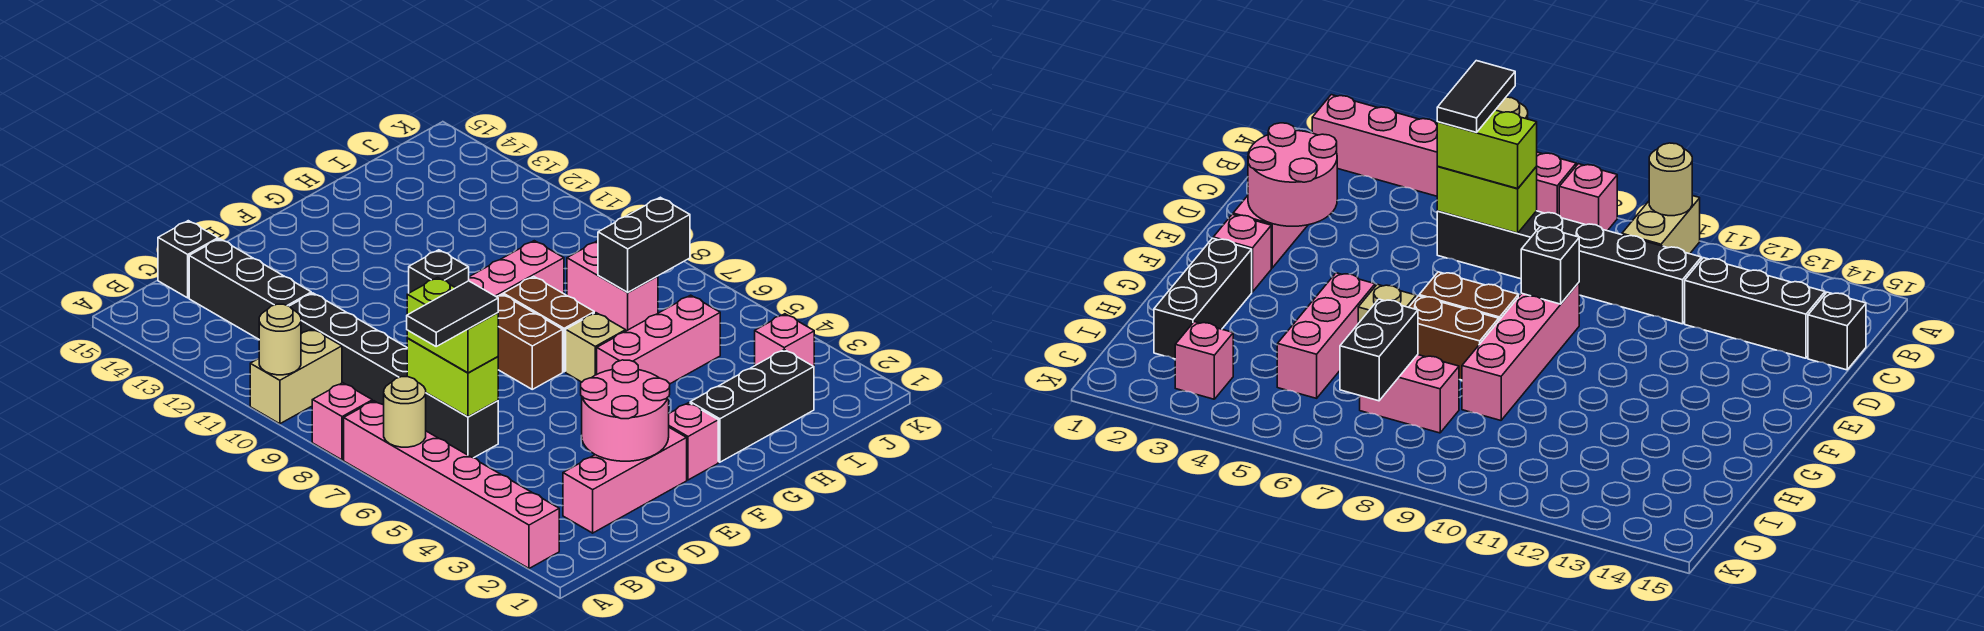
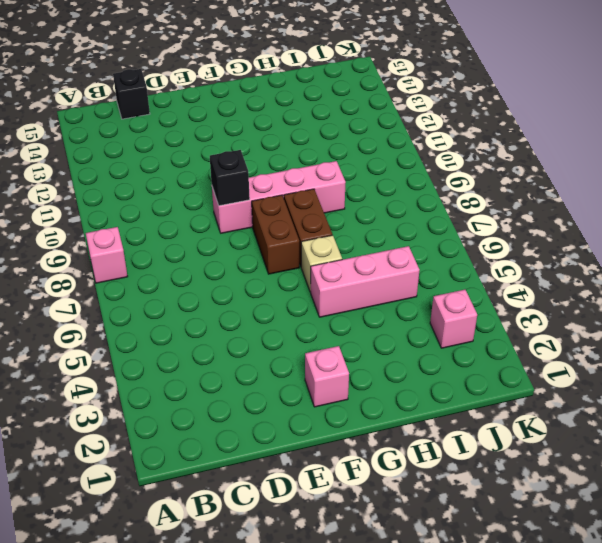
none -> pink brick A2:A7 level 1
none -> tan brick A10:B10 level 1
none -> pink brick C2:E2 level 1

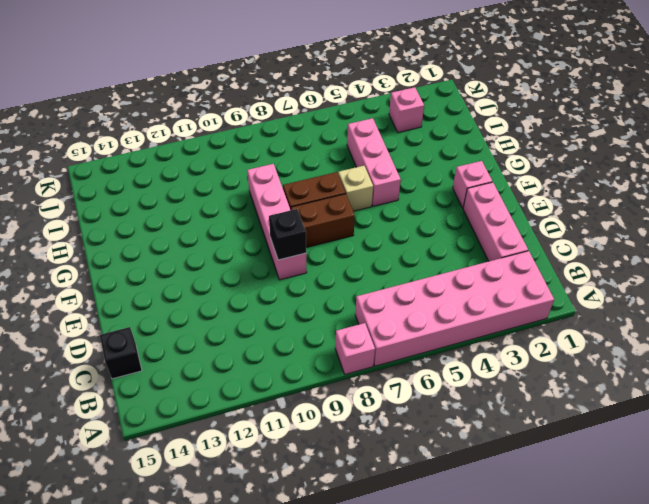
pink brick A2:B7 level 1 -> pink brick A2:A7 level 1
none -> tan brick A10:B10 level 1
none -> black brick C6:C11 level 1
none -> black brick C12:C14 level 1

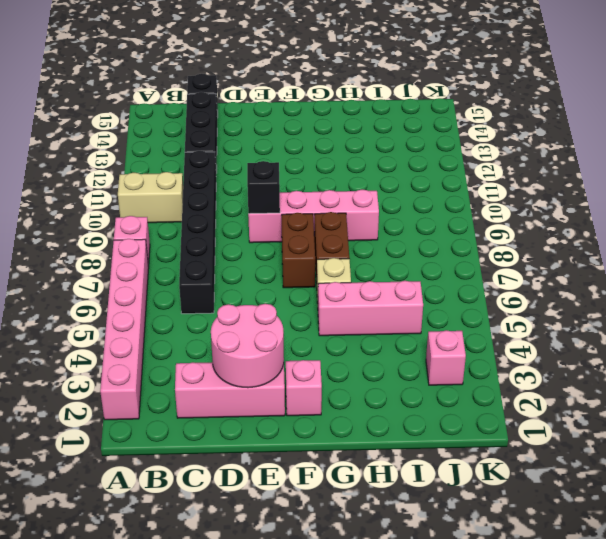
none -> black brick G2:I2 level 1
none -> pink brick I7:I8 level 1
none -> tan round brick A6 level 2

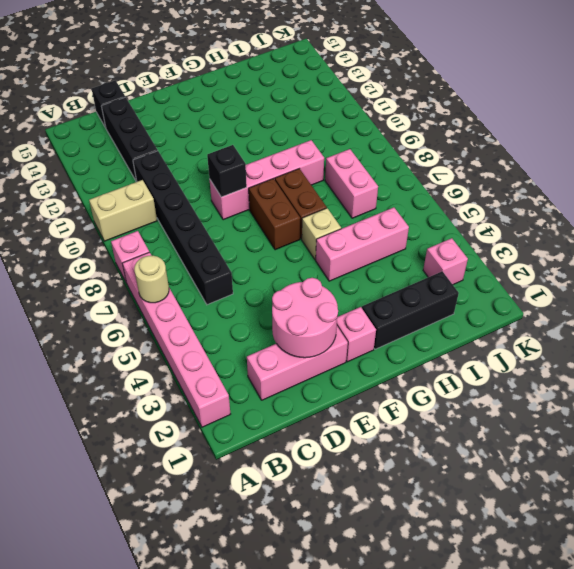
none -> tan round brick A10 level 2
none -> lime brick C6:C7 level 2
none -> black brick I7:J7 level 2

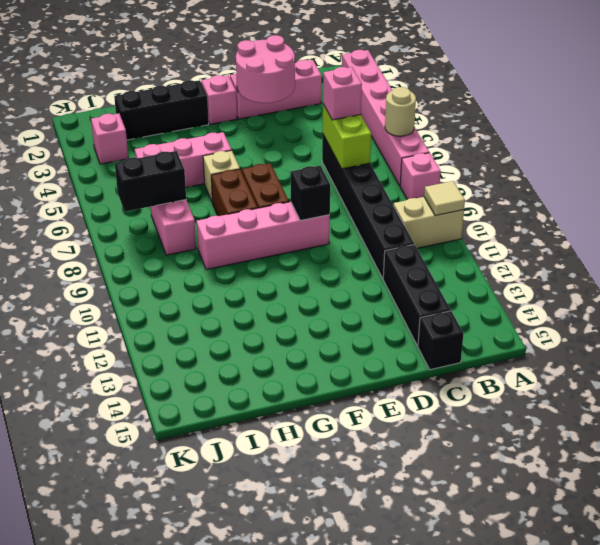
tan tile A10 level 2 -> tan round brick A10 level 2
pink brick C6 level 3 -> lime brick C6:C7 level 3
none -> black tile B6:C6 level 4

